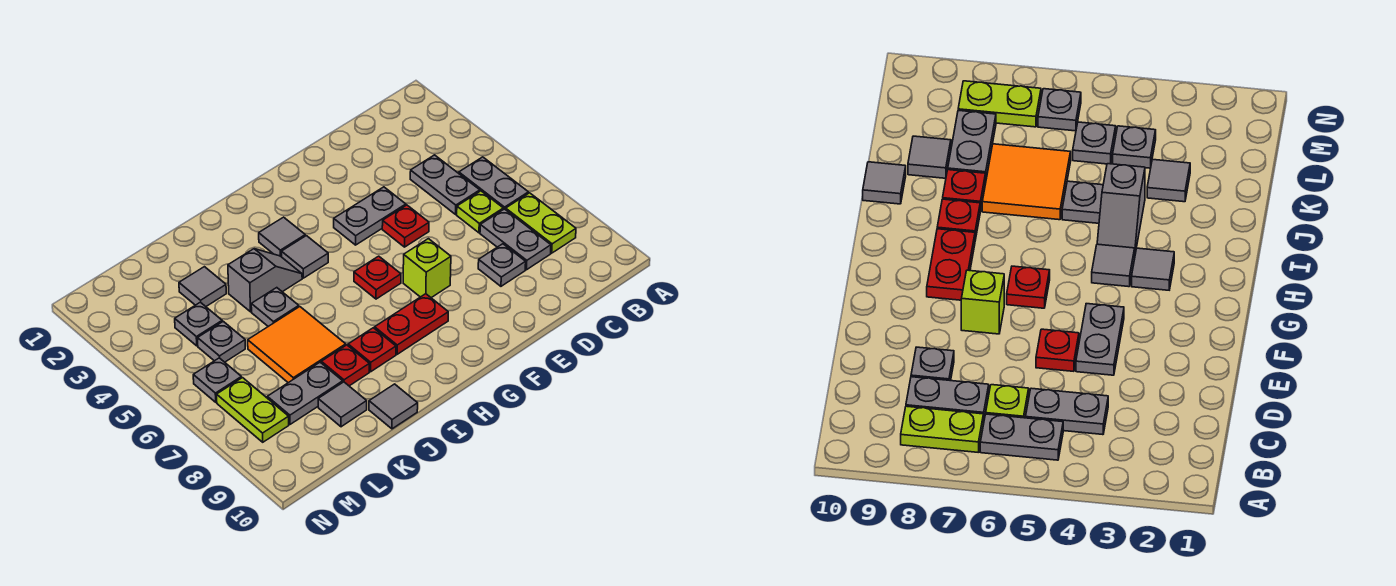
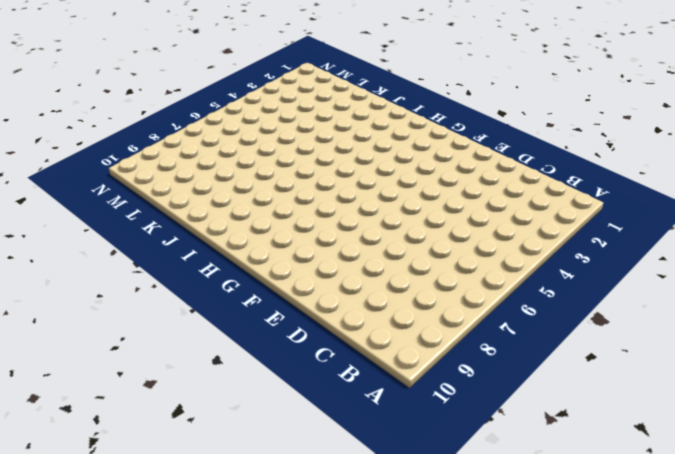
none -> grey plate B5:B6 level 1
none -> lime plate B7:B8 level 1
none -> grey plate C4:C5 level 1

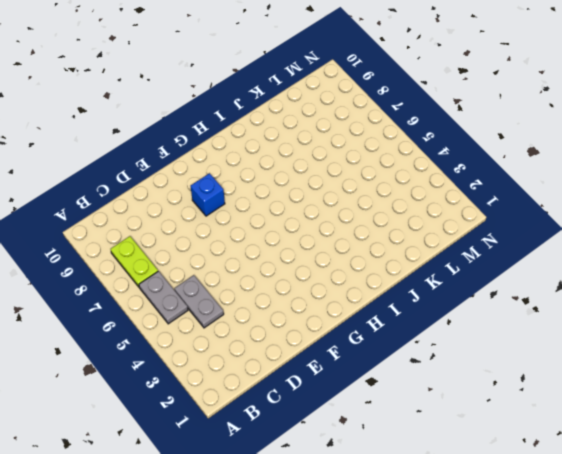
blue brick F8 level 1 -> none
none -> lime plate C6 level 1
none -> grey plate C7:C8 level 1
none -> grey plate D8 level 1

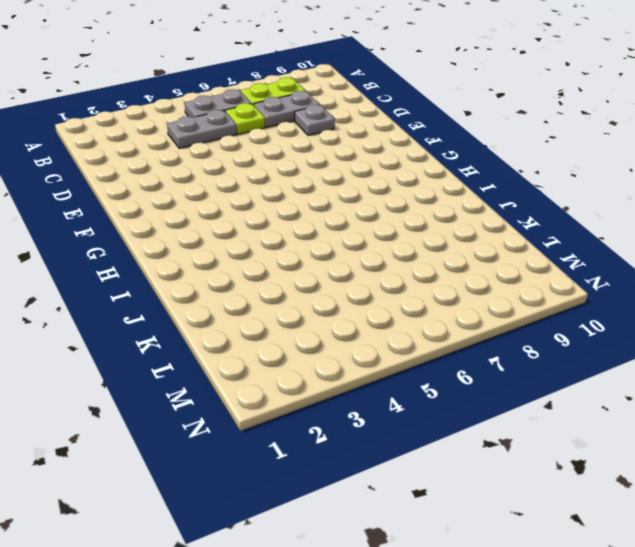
none -> grey plate E4:F4 level 1
none -> red plate E5 level 1
none -> lime brick F7 level 1

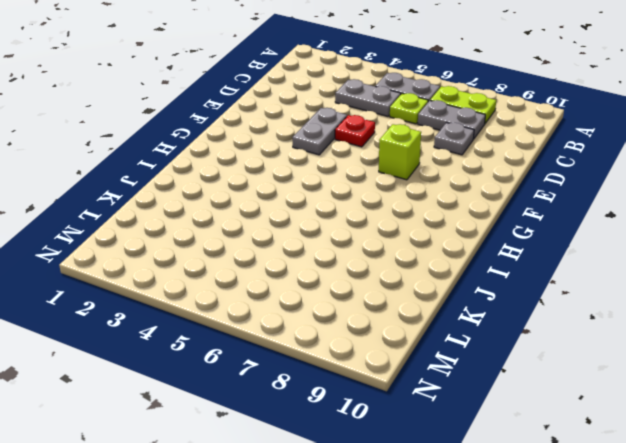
none -> red plate G6 level 1
none -> red plate G8:H8 level 1
none -> grey tile H3 level 1

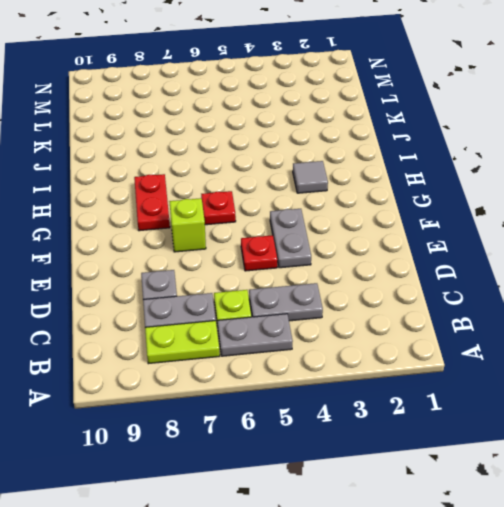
none -> grey tile H4 level 1
none -> grey slope I4:J4 level 1 top J
none -> red plate I8 level 1

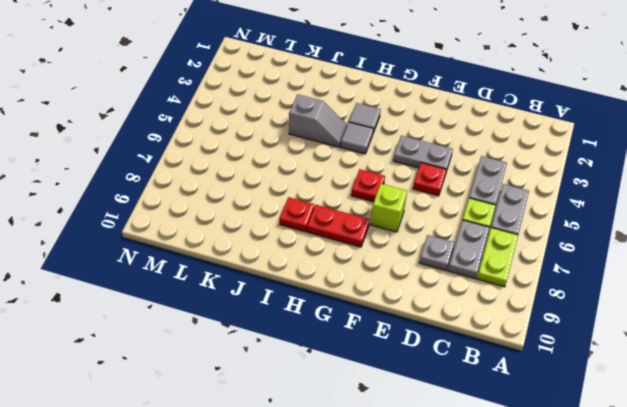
none -> grey plate J5 level 1
none -> orange tile J6:K7 level 1
none -> red plate J8 level 1

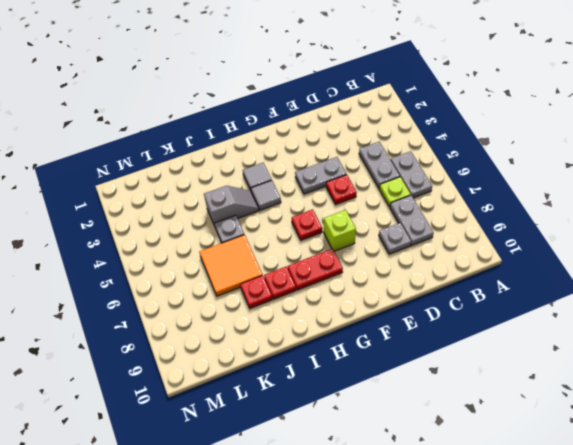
none -> lime plate B7:B8 level 1
none -> grey tile J10 level 1
none -> grey tile K3 level 1

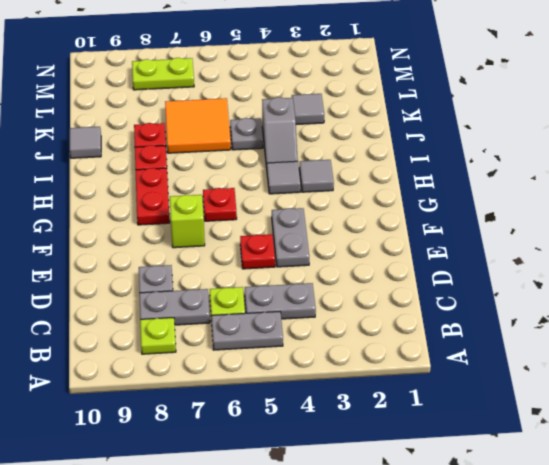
lime plate B8 level 1 -> lime plate B7:B8 level 1
none -> grey plate K8:L8 level 1
none -> grey tile K9 level 1
none -> grey plate L4 level 1

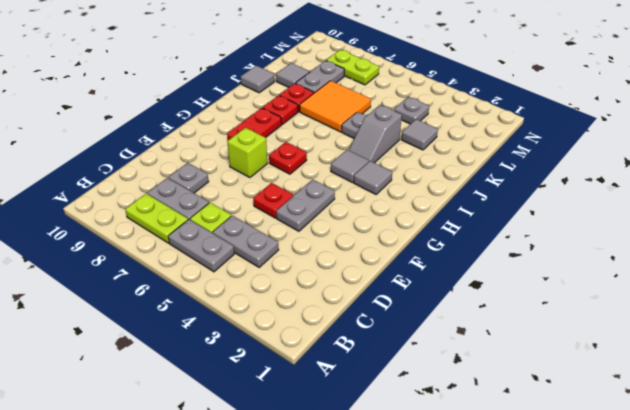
none -> grey plate L5 level 1
none -> grey plate M6 level 1

